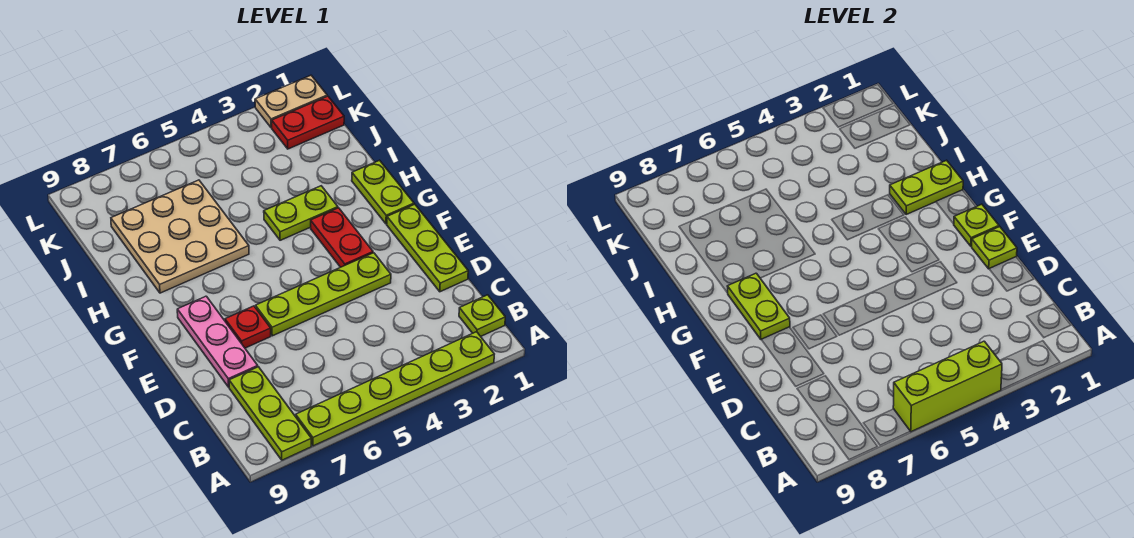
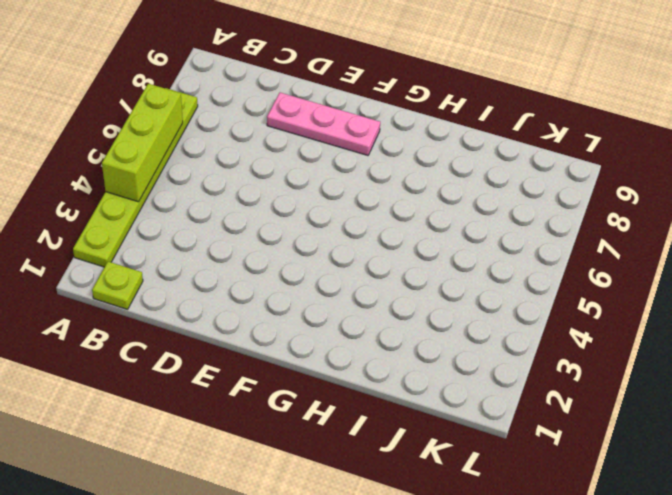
none -> lime plate A8:C8 level 1
none -> lime plate D1:F1 level 1
none -> lime plate E3:E6 level 1

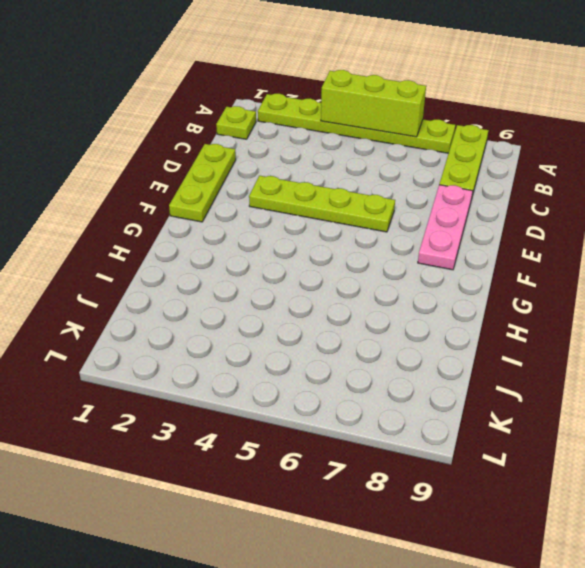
none -> red plate E7 level 1
none -> red plate F3:G3 level 1
none -> lime plate G1:H1 level 1

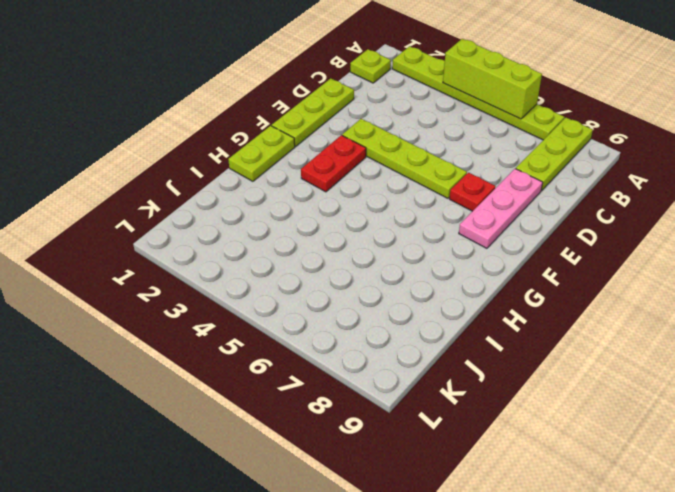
none -> lime plate H3:H4 level 1
none -> tan plate H6:J8 level 1
none -> red plate K1:K2 level 1

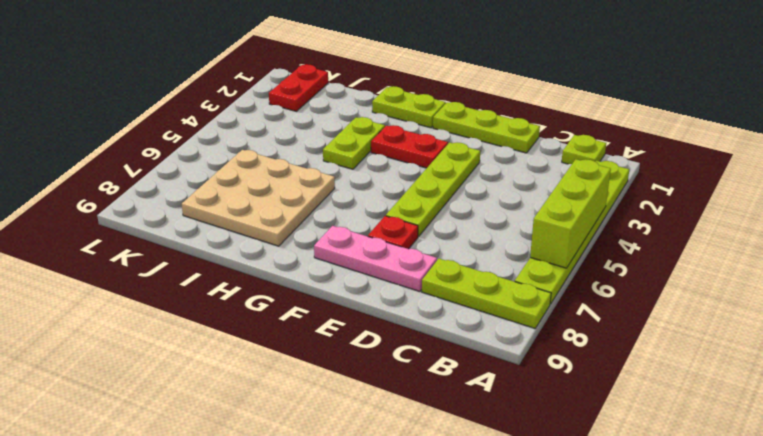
none -> tan plate L1:L2 level 1
none -> lime plate E1 level 2
none -> lime plate F1 level 2

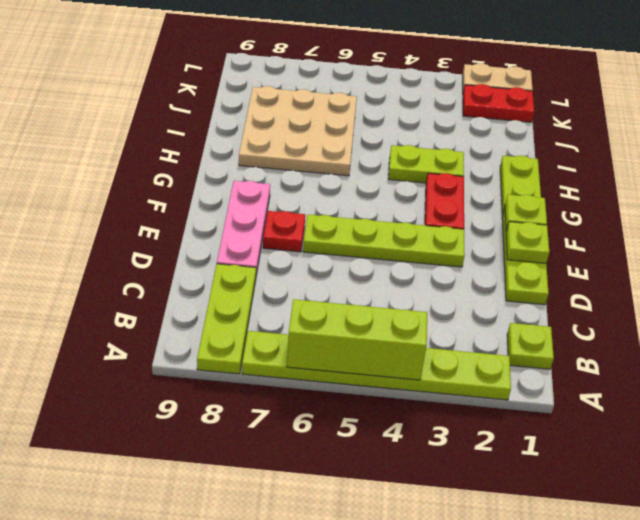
none -> lime plate F8:G8 level 2
none -> lime plate H1:H2 level 2

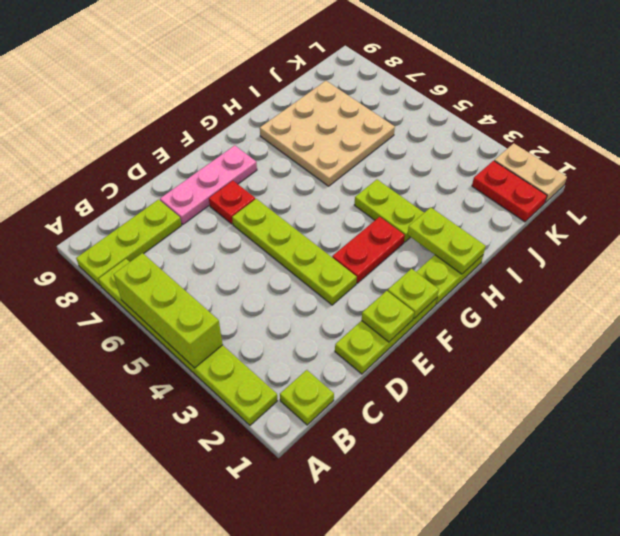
none -> lime plate F8:G8 level 2

